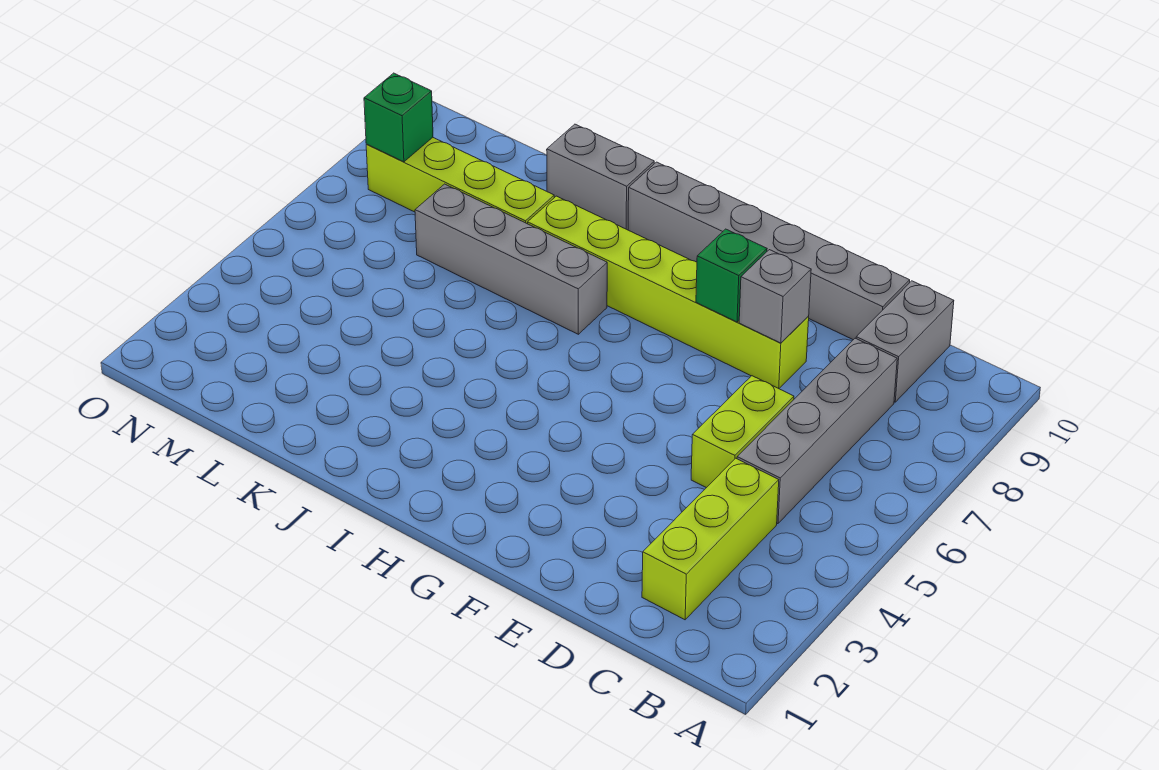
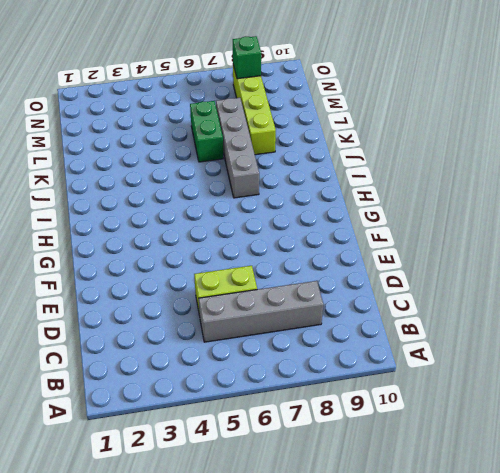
green brick K6:L6 level 1 -> none
none -> lime brick C2:C4 level 1
none -> grey brick C9:C10 level 1
none -> grey brick D10:I10 level 1

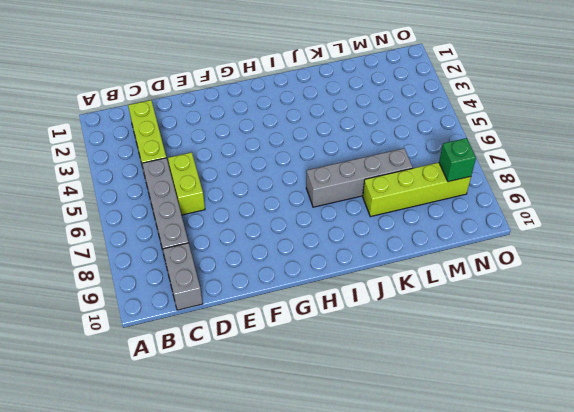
none -> grey brick D10:I10 level 1
none -> lime brick E8:J8 level 1
none -> grey brick J10:K10 level 1

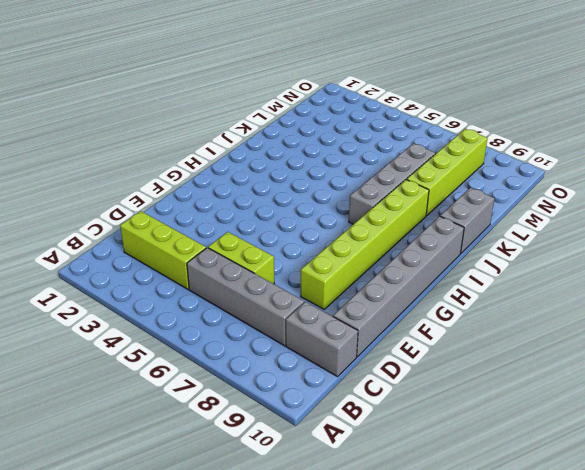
none -> grey brick E8 level 2
none -> green brick F8 level 2
none -> green brick N8 level 2

